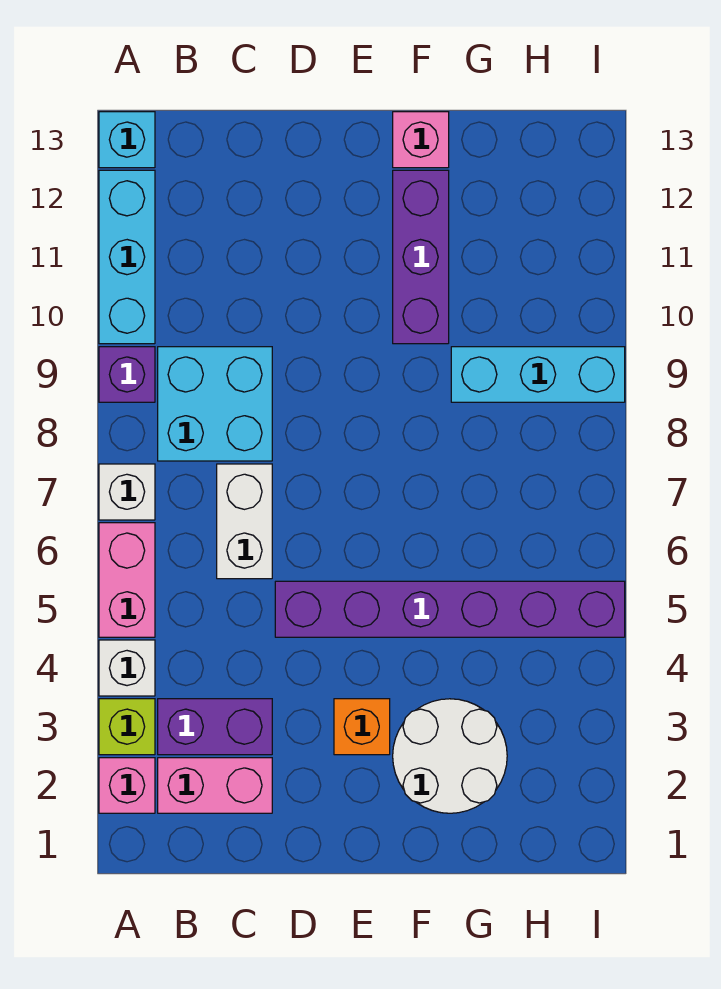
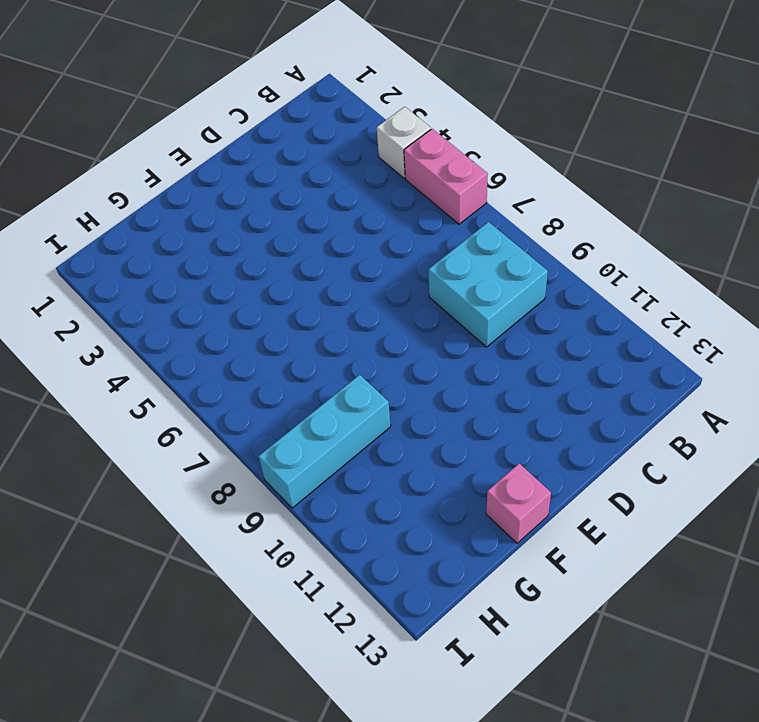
none -> pink brick A2 level 1
none -> lime brick A3 level 1
none -> white brick A7 level 1

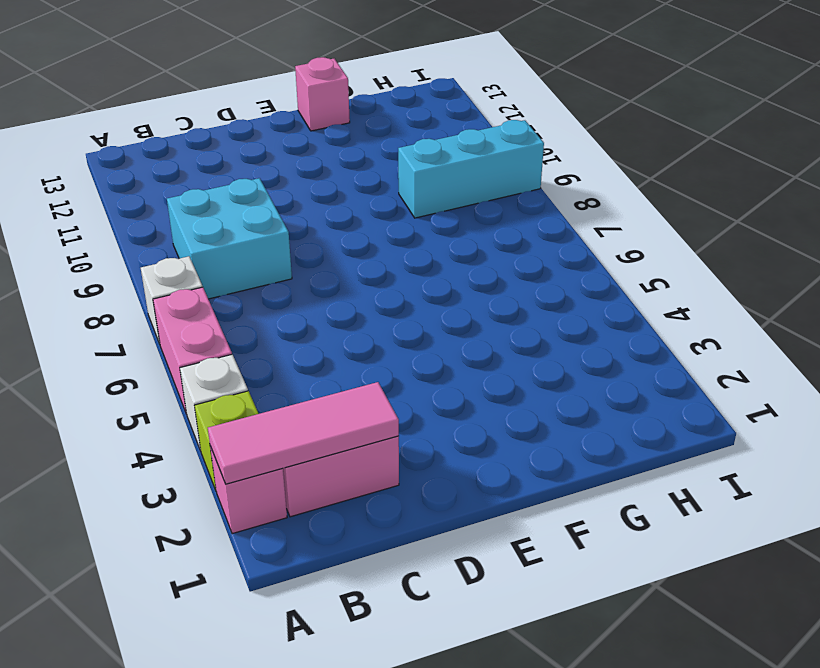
pink tile A2:C2 level 2 -> none
none -> purple brick A9 level 1
none -> cyan brick A10:A12 level 1
none -> cyan brick A13 level 1

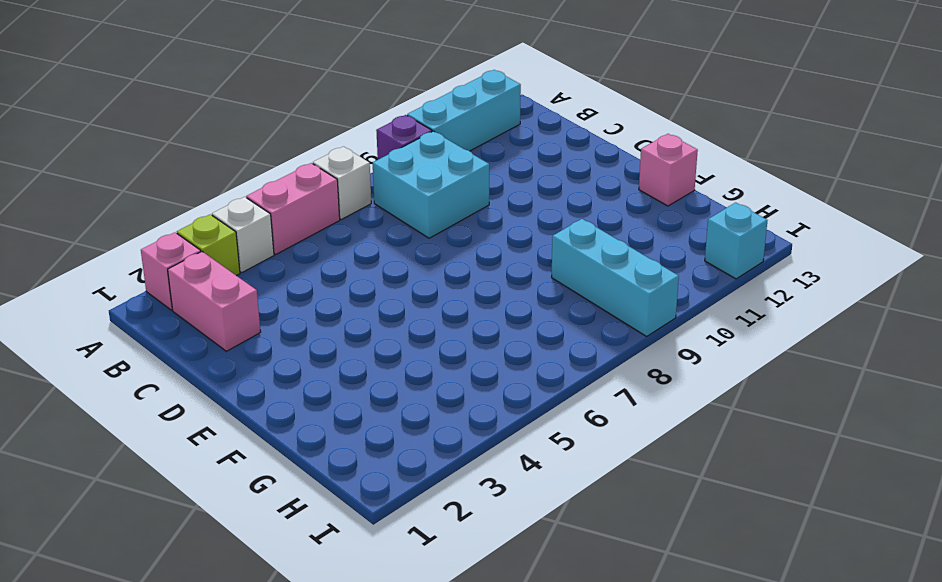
cyan brick I12 level 1 -> cyan brick A13 level 1
none -> purple brick B3:C3 level 1
none -> white brick C6:C7 level 1
none -> purple brick D5:I5 level 1

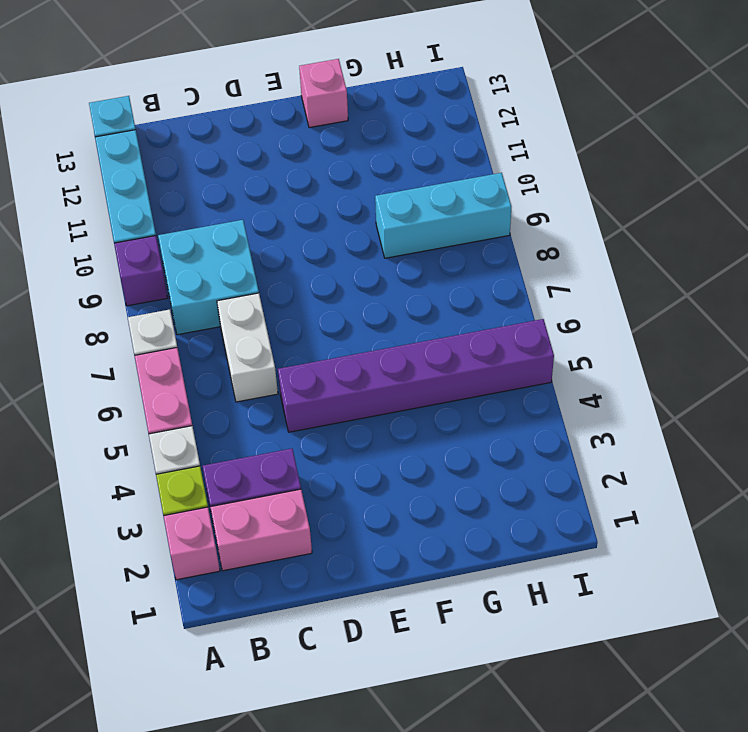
none -> orange brick E3 level 1
none -> white round brick F2:G3 level 1
none -> purple brick F10:F12 level 1

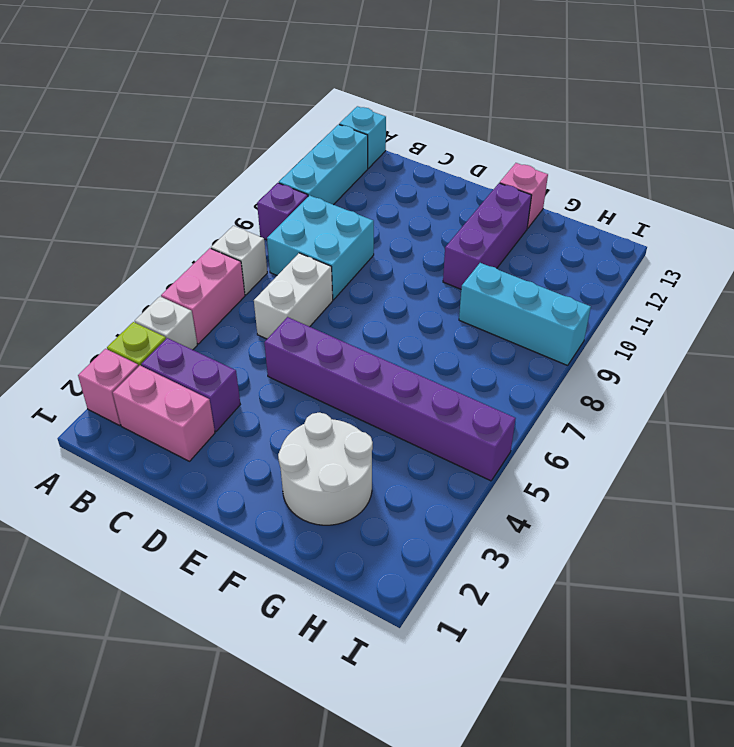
none -> orange brick E3 level 1

